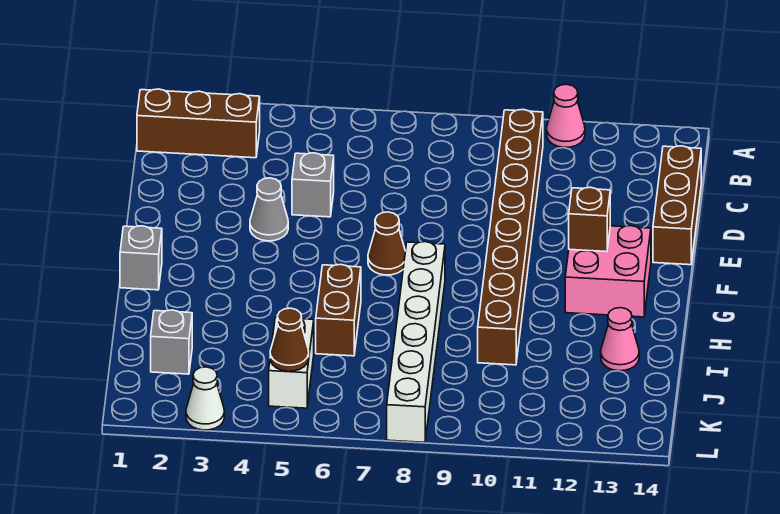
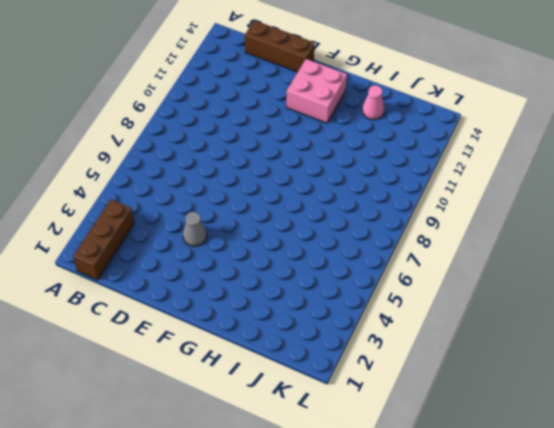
none -> pink cone A11 level 1
none -> brown brick B10:I10 level 1
none -> grey brick D5 level 1

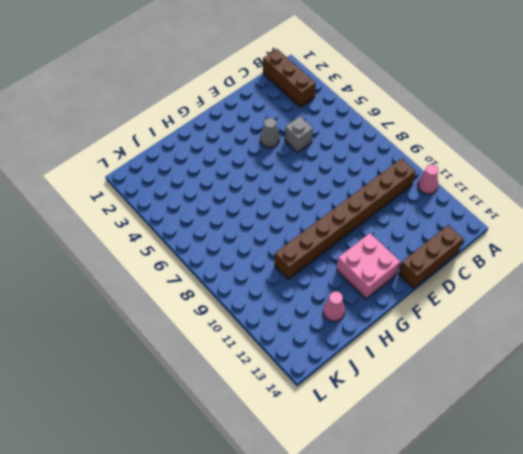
none -> brown cone F7 level 1
none -> grey brick G1 level 1
none -> white brick G8:L8 level 1

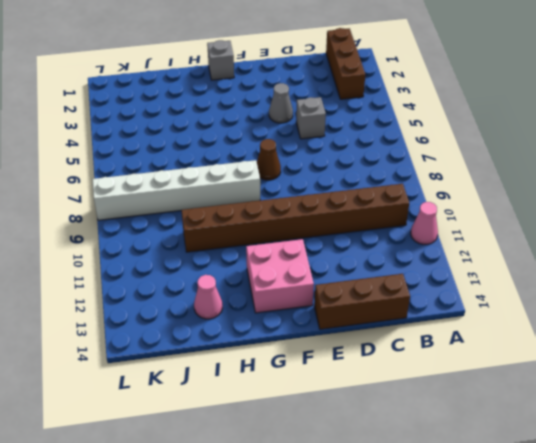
none -> brown brick H6:I6 level 1
none -> grey brick J2 level 1
none -> white brick J5:K5 level 1

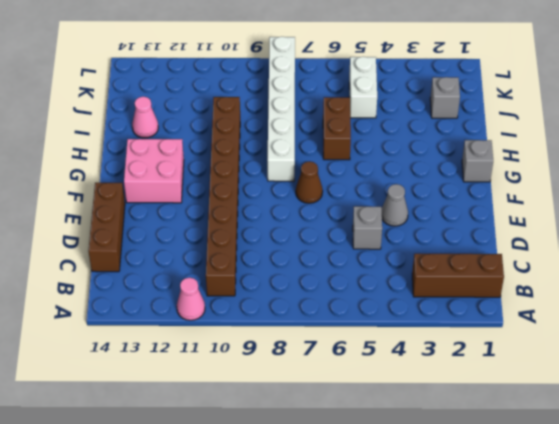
none -> white cone L3 level 1
none -> brown brick F12 level 2
none -> brown cone K5 level 2

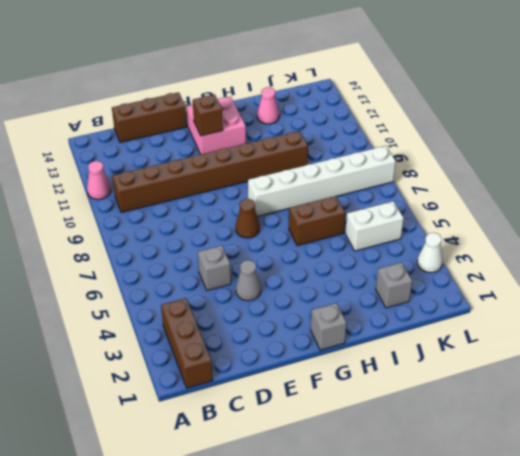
none -> brown cone K5 level 2

